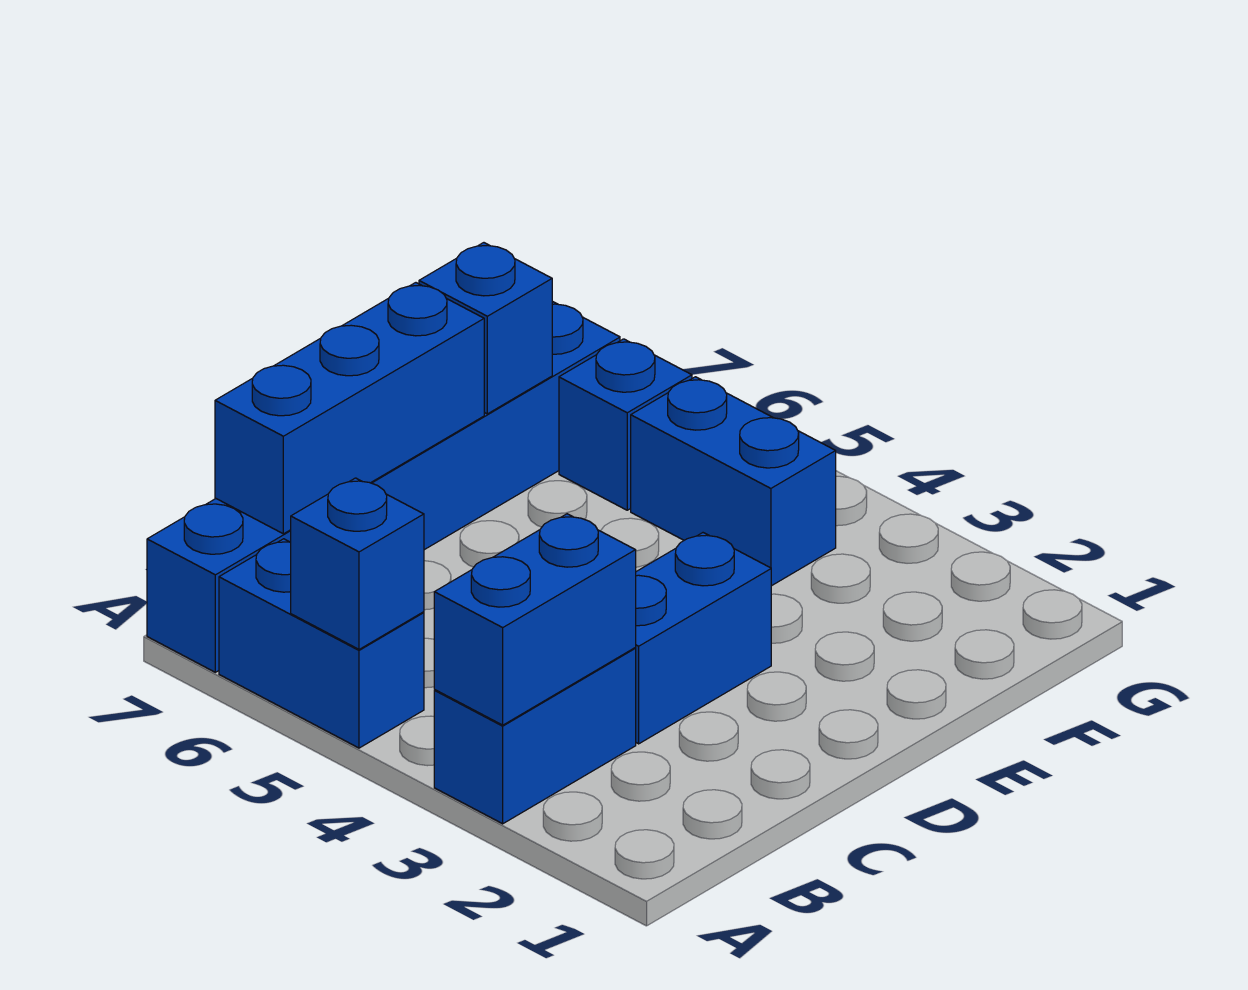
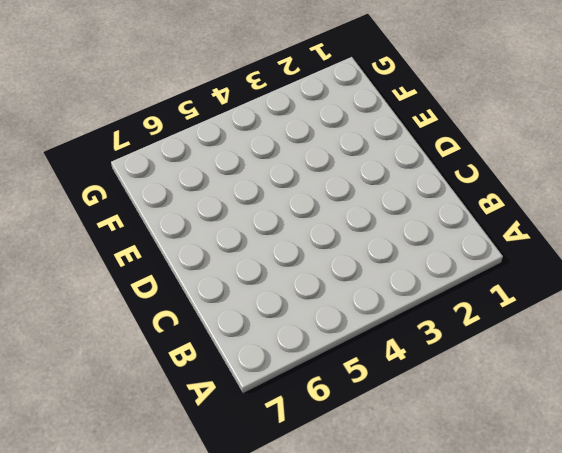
none -> blue brick A3:B3 level 1
none -> blue brick A5:A6 level 1

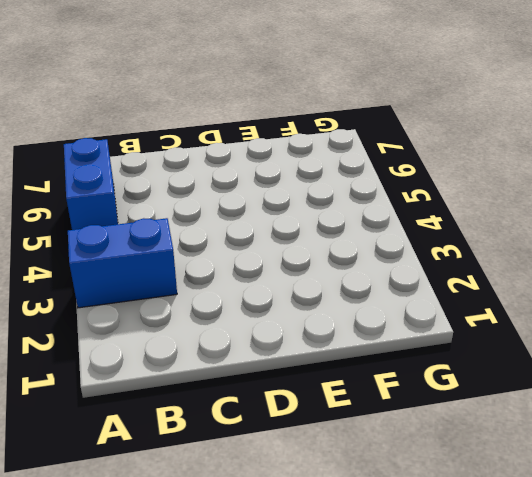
none -> blue brick A7:F7 level 1
none -> blue brick C3:D3 level 1

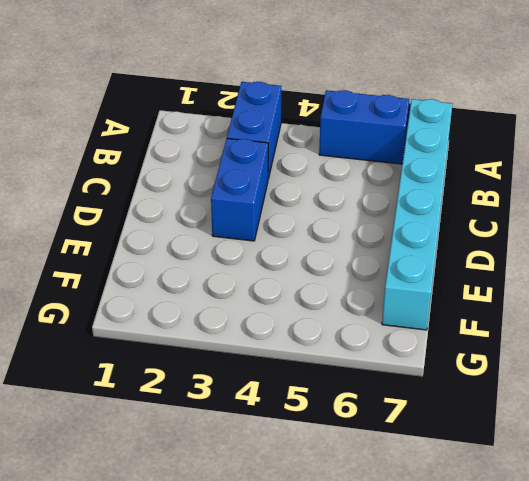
cyan brick A7:F7 level 1 -> blue brick A7:F7 level 1
none -> blue brick F4:F5 level 1
none -> blue brick F6 level 1

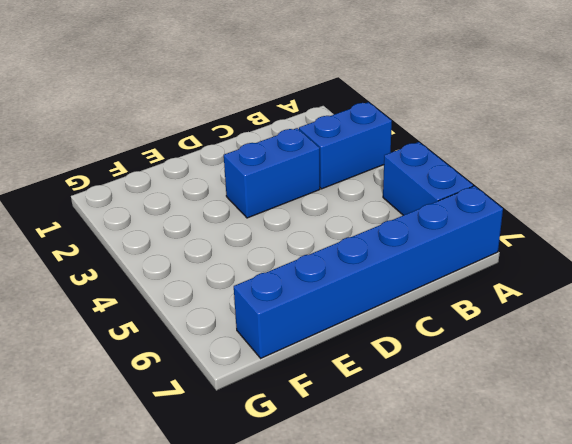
none -> blue brick F4:F5 level 1
none -> blue brick F6 level 1

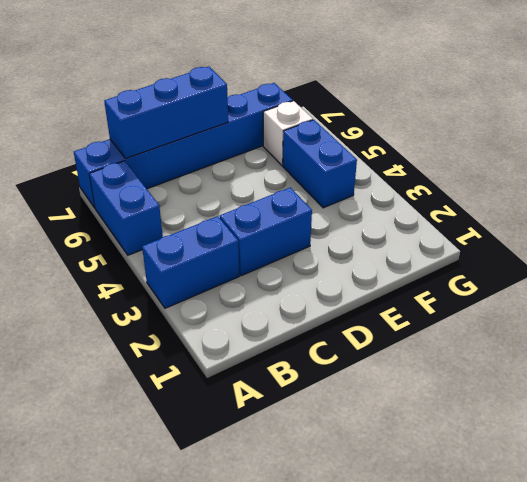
white brick F6 level 1 -> blue brick F6 level 1
none -> blue brick A3:B3 level 2
none -> blue brick A5 level 2

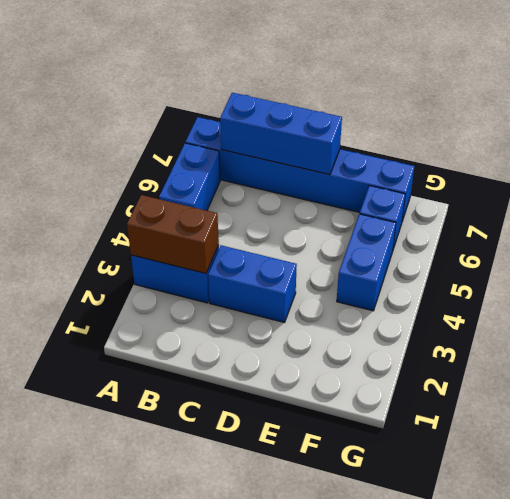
brown brick A3:B3 level 2 -> blue brick A3:B3 level 2
none -> blue brick A5 level 2
none -> blue brick E7 level 2

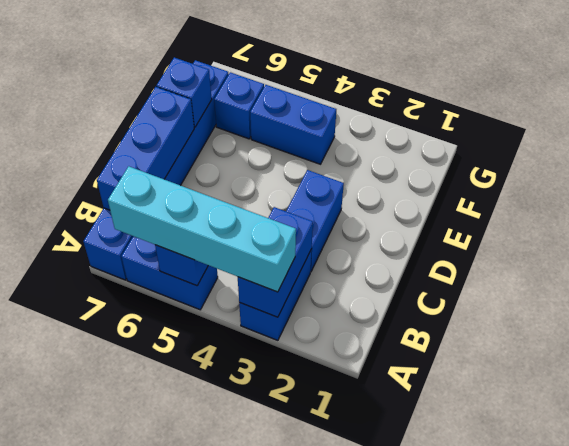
cyan brick A3:A6 level 3 -> none

